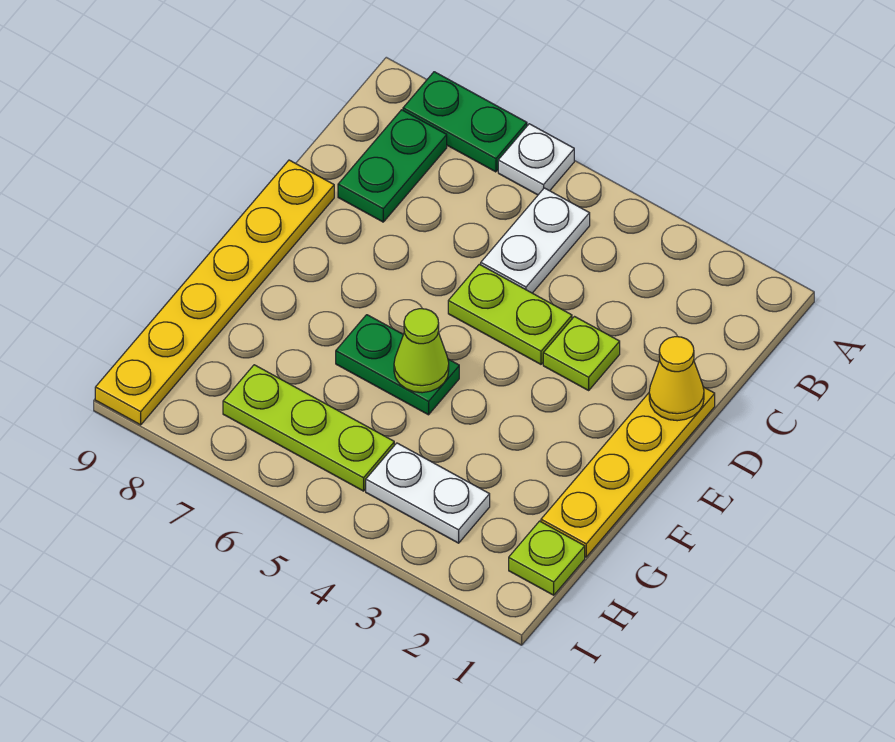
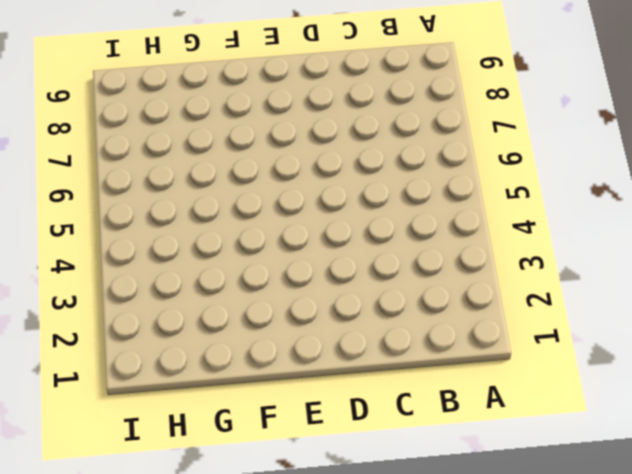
none -> white plate A6 level 1
none -> green plate A7:A8 level 1
none -> white plate B5:C5 level 1

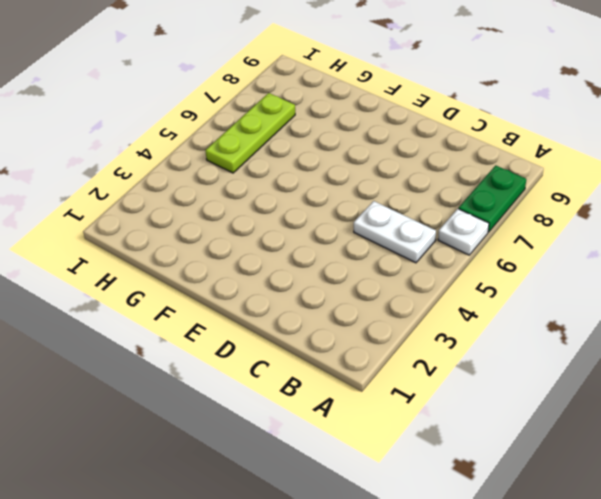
none -> green plate B8:C8 level 1
none -> yellow plate D1:G1 level 1
none -> lime plate D3 level 1

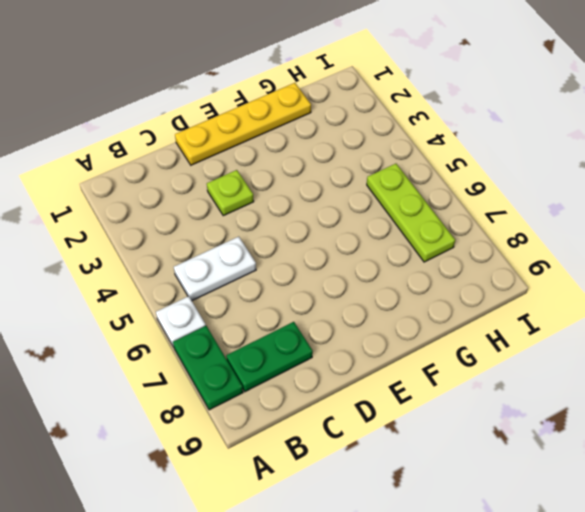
none -> lime plate D4:D5 level 1
none -> yellow plate D9:I9 level 1
none -> green plate F5:F6 level 1

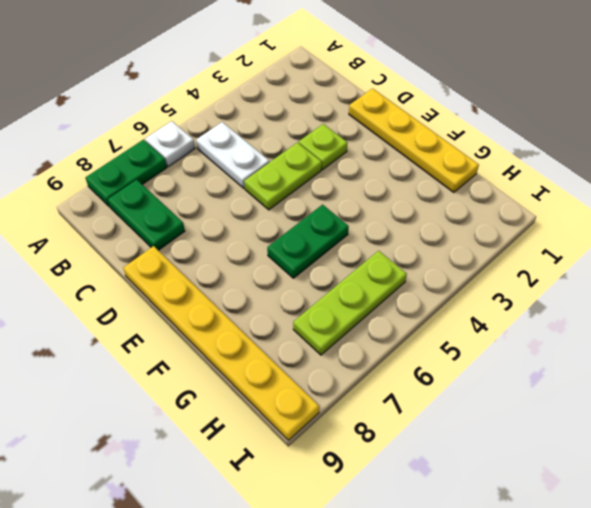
none -> lime plate H1 level 1
none -> white plate H3:H4 level 1
none -> yellow cone D1 level 2

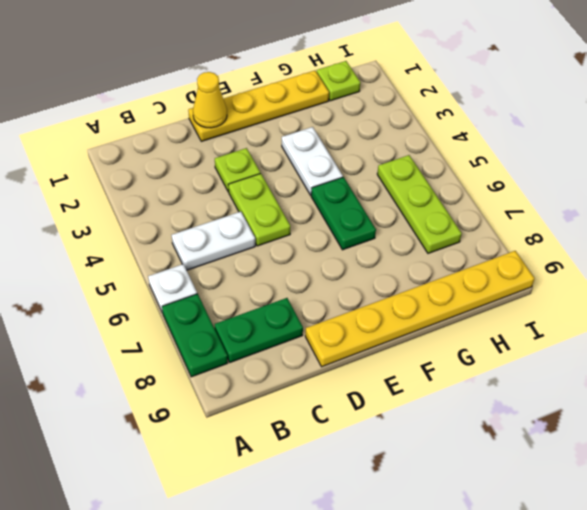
white plate F3:F4 level 1 -> white plate H3:H4 level 1
none -> lime cone F5 level 2

